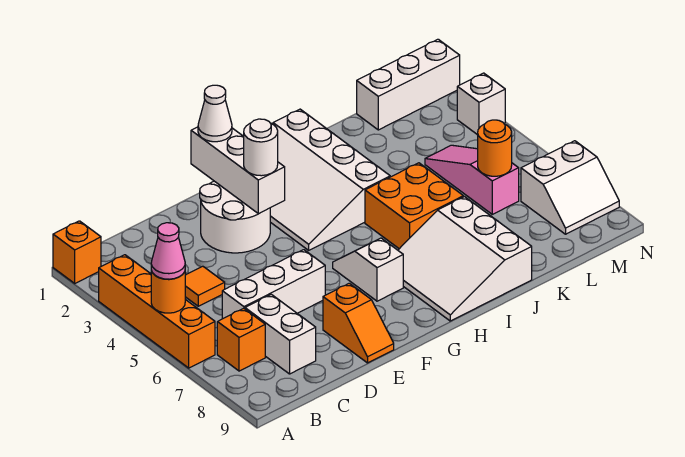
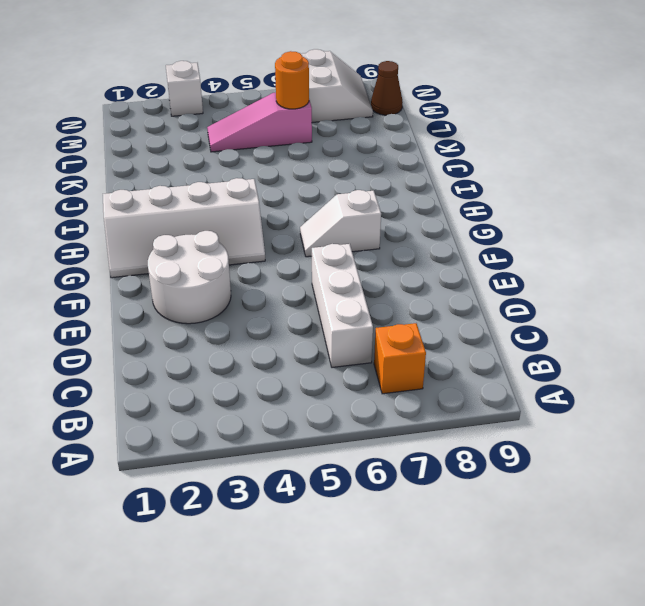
white slope G1:H4 level 1 top H -> white slope G1:I4 level 1 top I
brown cone M9 level 1 -> none
none -> orange brick A1 level 1
none -> orange brick A3:A6 level 1
none -> orange tile C4 level 1

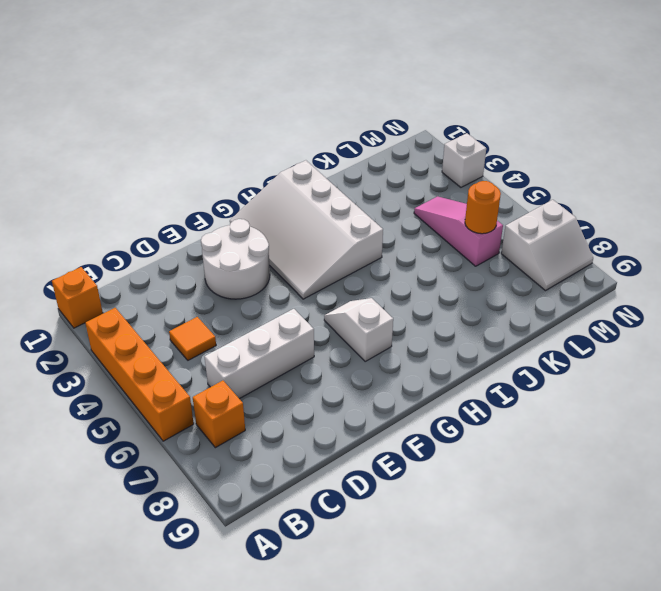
none -> white brick C7:C8 level 1
none -> orange slope E8:E9 level 1 top 8
none -> white slope H7:J9 level 1 top J

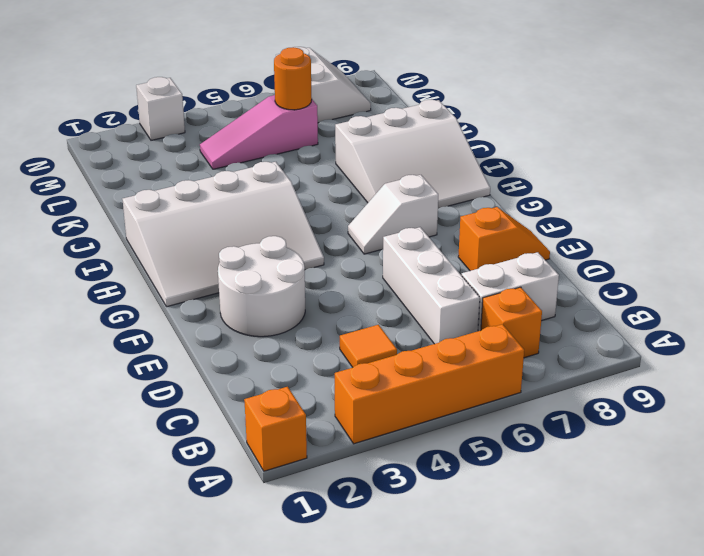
none -> orange brick I5:J6 level 1
none -> white brick L1:N1 level 1
none -> orange round brick A5 level 2

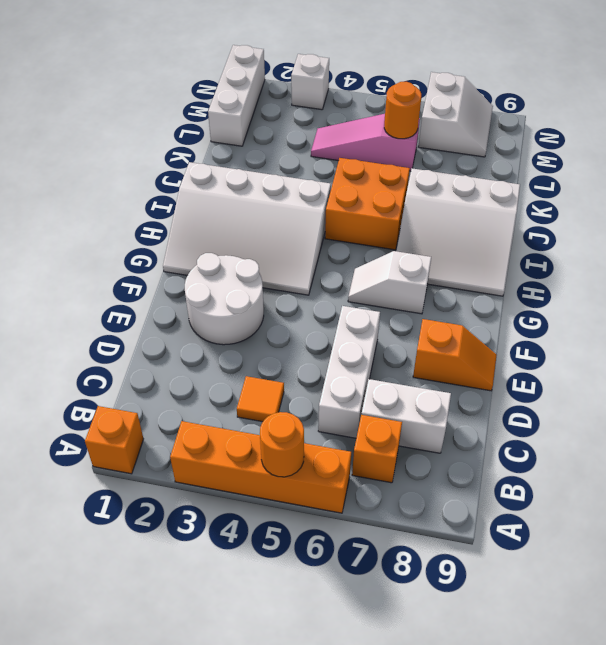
none -> white brick F1:F3 level 2
none -> pink cone A5 level 3
none -> white cone F1 level 3

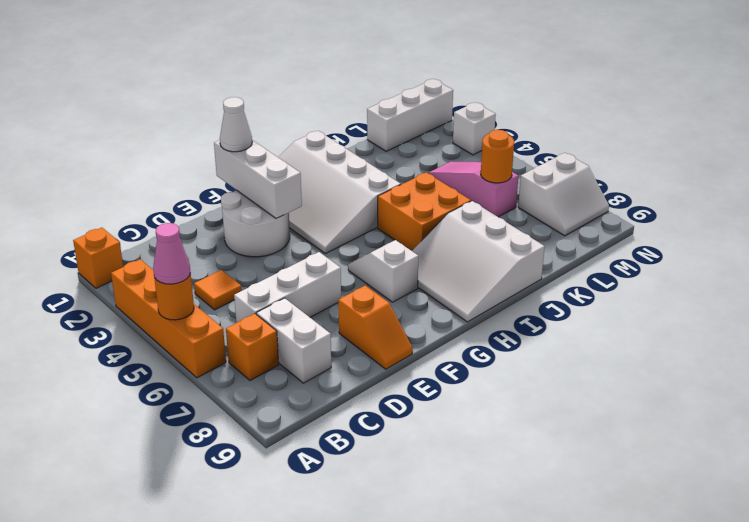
none -> white round brick F3 level 3

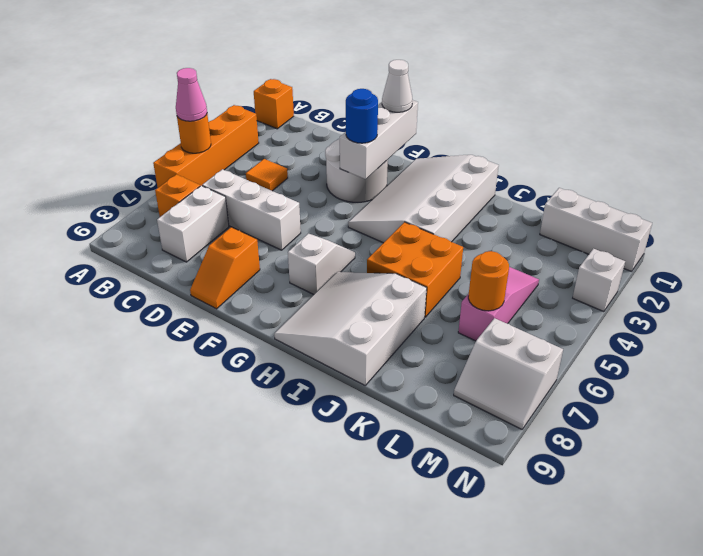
blue round brick F3 level 3 -> white round brick F3 level 3

